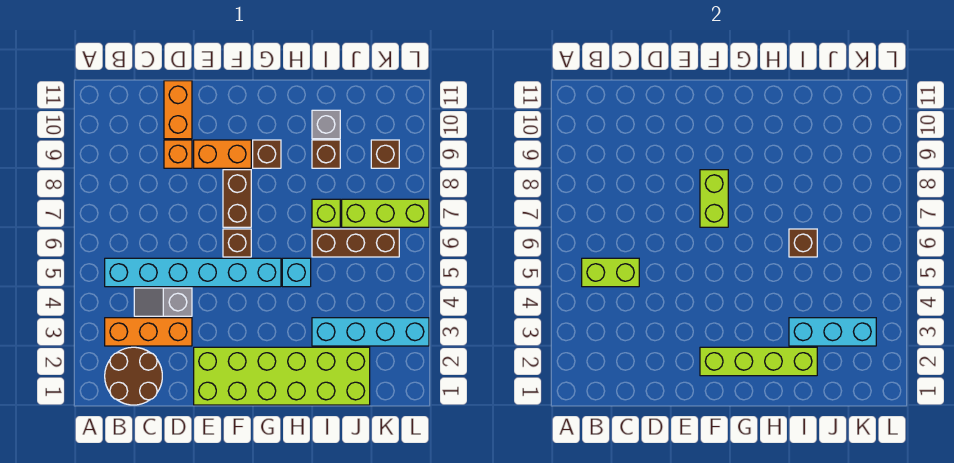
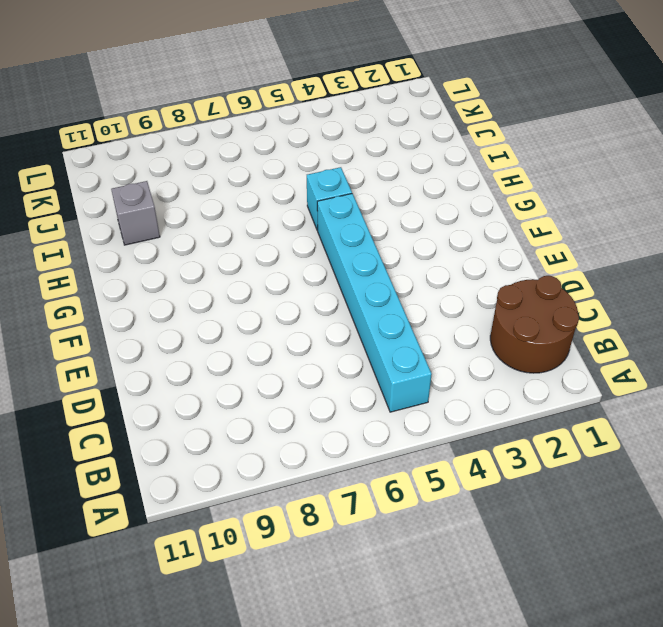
none -> orange brick B3:D3 level 1
none -> grey slope C4:D4 level 1 top D
none -> orange brick D9 level 1

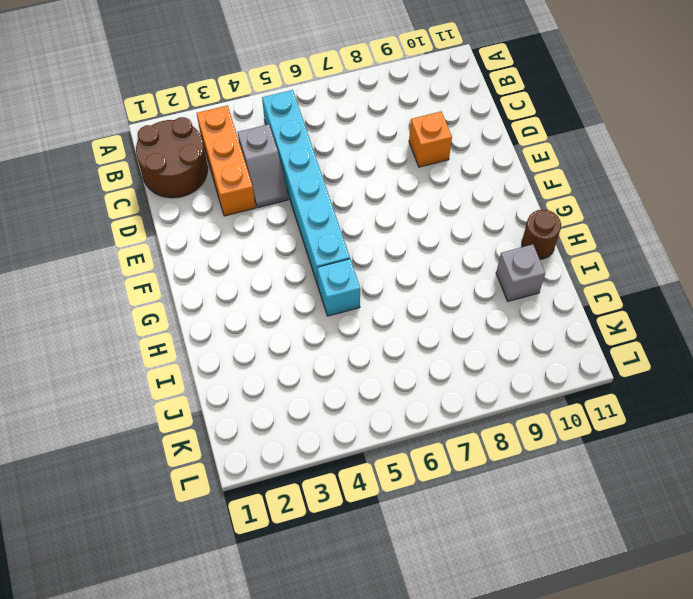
grey slope C4:D4 level 1 top C -> grey slope C4:D4 level 1 top D
brown round brick H11 level 1 -> none
none -> orange brick D10:D11 level 1
none -> lime brick E1:J2 level 1
none -> orange brick E9:F9 level 1

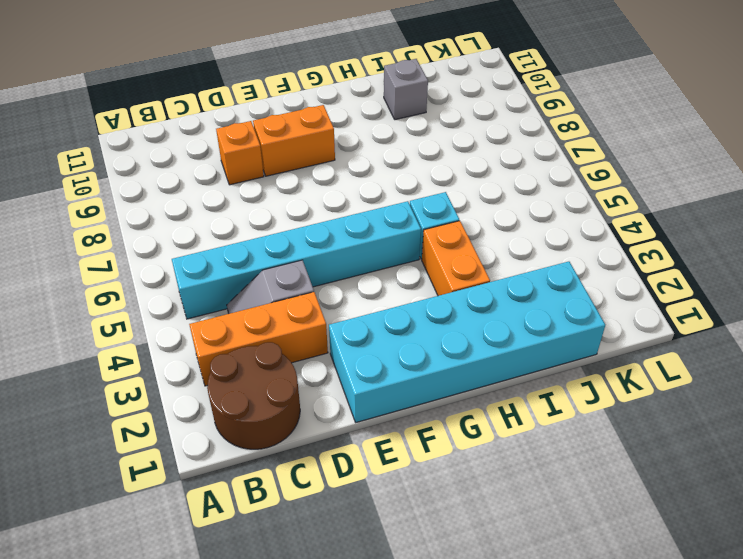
cyan brick E1:J2 level 1 -> lime brick E1:J2 level 1
orange brick H3:H4 level 1 -> orange brick D10:D11 level 1
none -> brown brick F6 level 1
none -> brown brick F7:F8 level 1
none -> brown brick G9 level 1

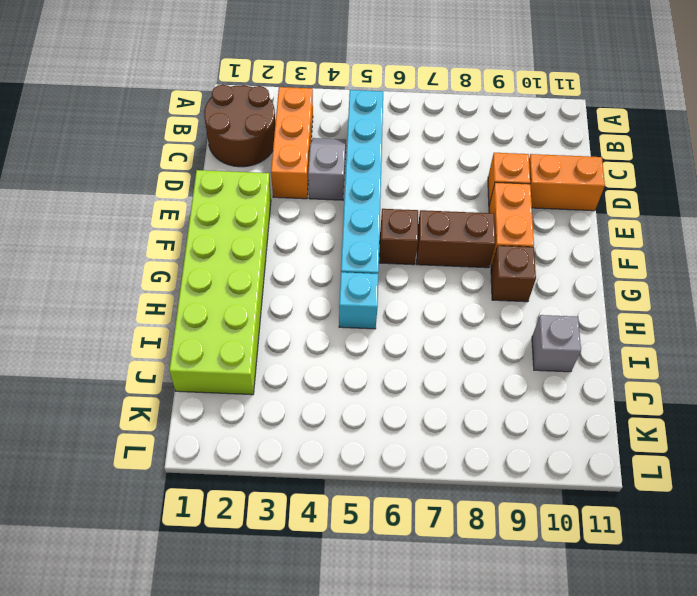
none -> cyan brick I3:L3 level 1
none -> brown brick I6:K6 level 1
none -> lime brick I7 level 1

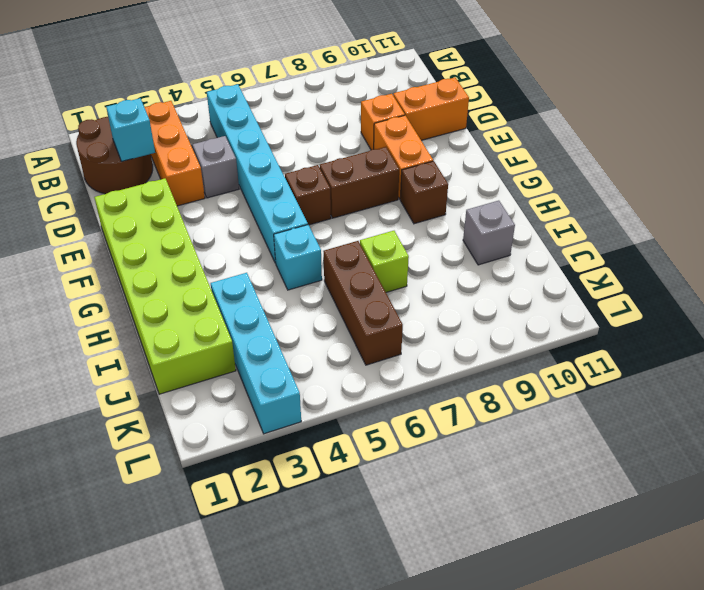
cyan brick C2 level 2 -> none
none -> brown brick I9 level 1
none -> lime brick J7:L7 level 1
none -> brown brick K9 level 1

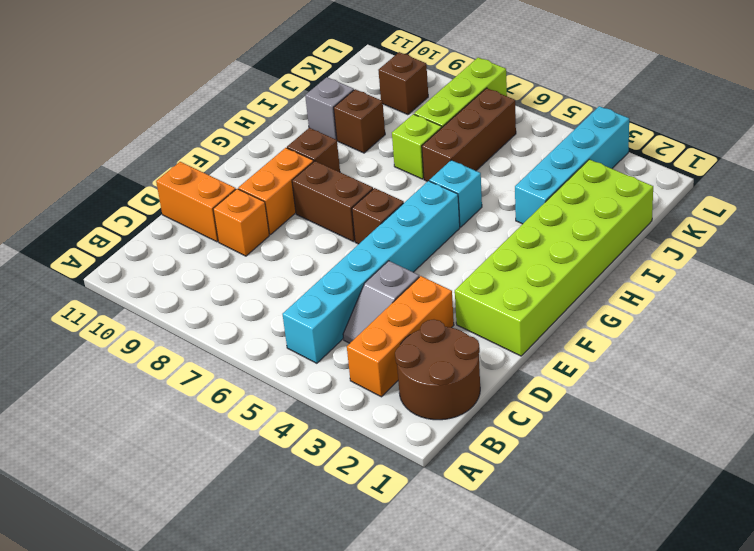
none -> lime brick B5:C5 level 2
none -> lime brick F2:I2 level 2
none -> lime brick F7:F8 level 2

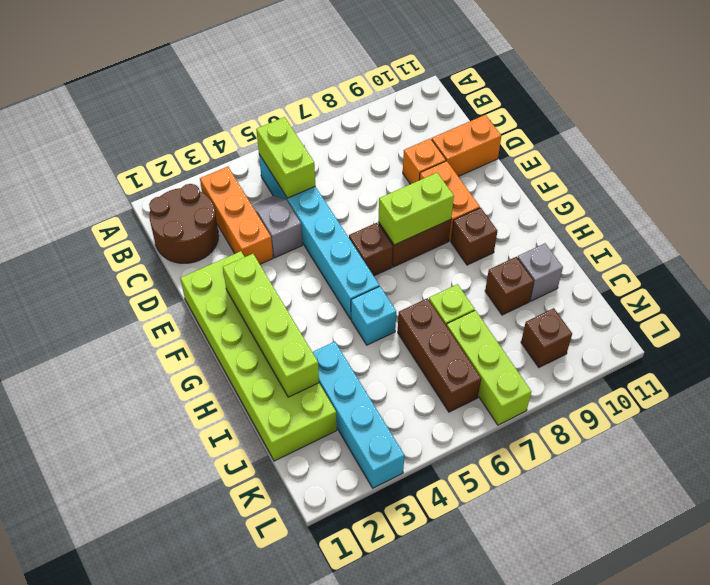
none -> cyan brick I3:K3 level 2
none -> brown brick I6 level 2

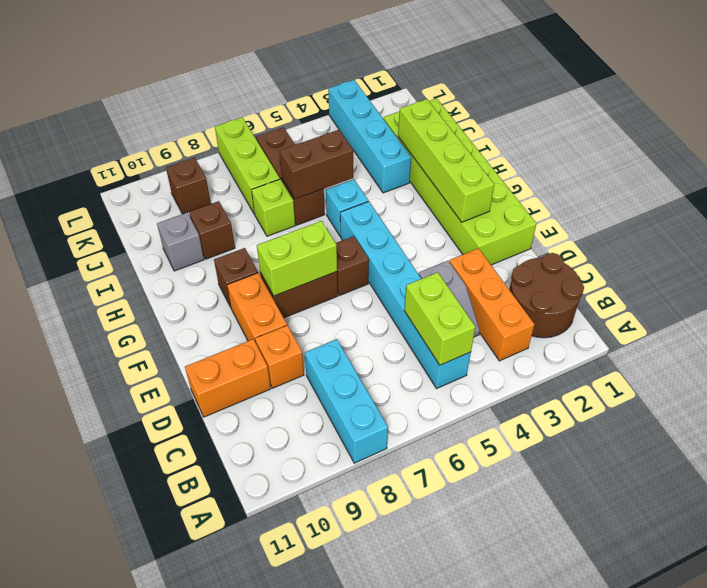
cyan brick A8:C8 level 1 -> cyan brick I3:K3 level 2
brown brick I5:I6 level 2 -> brown brick I6 level 2

